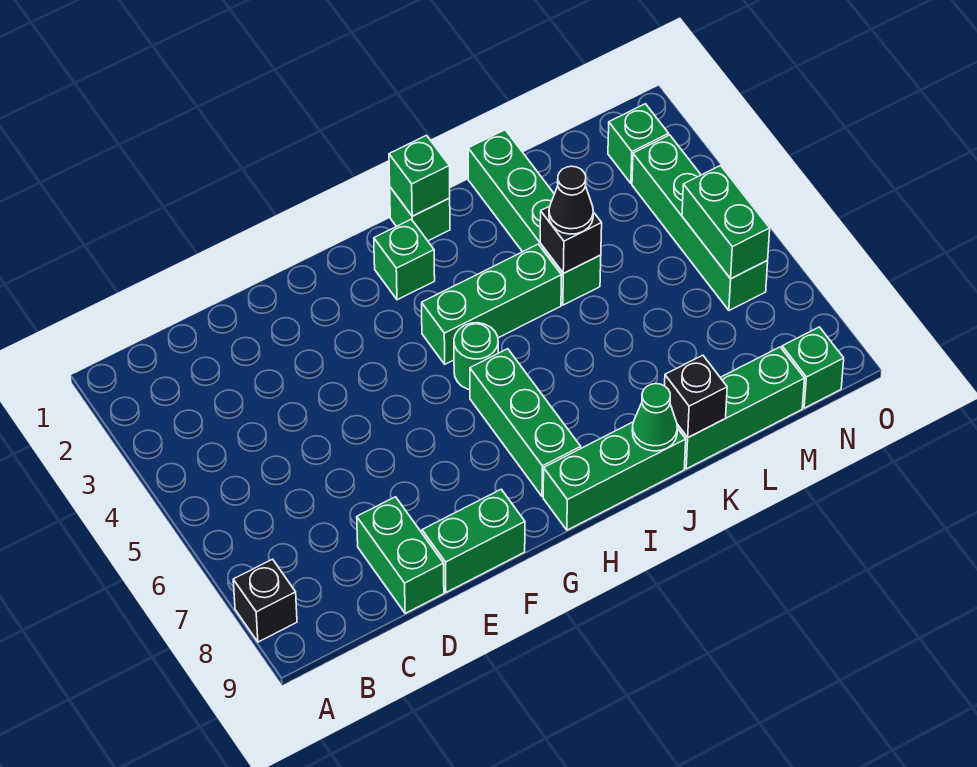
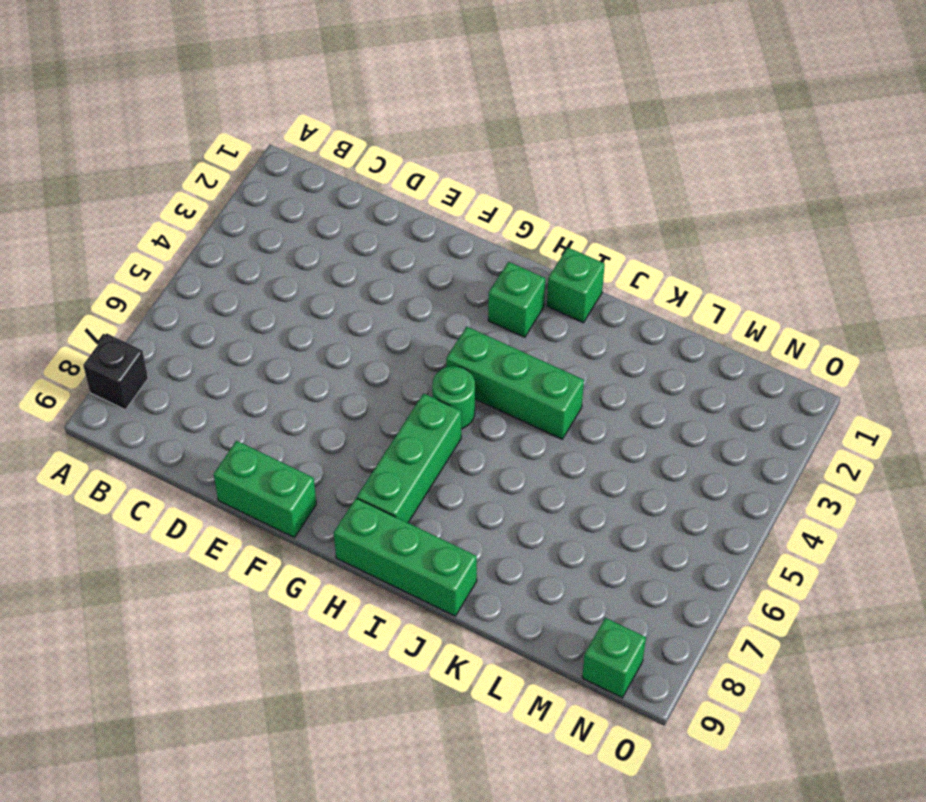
none -> green brick D8:D9 level 1
none -> green brick K1:K4 level 1
none -> green brick K9:M9 level 1

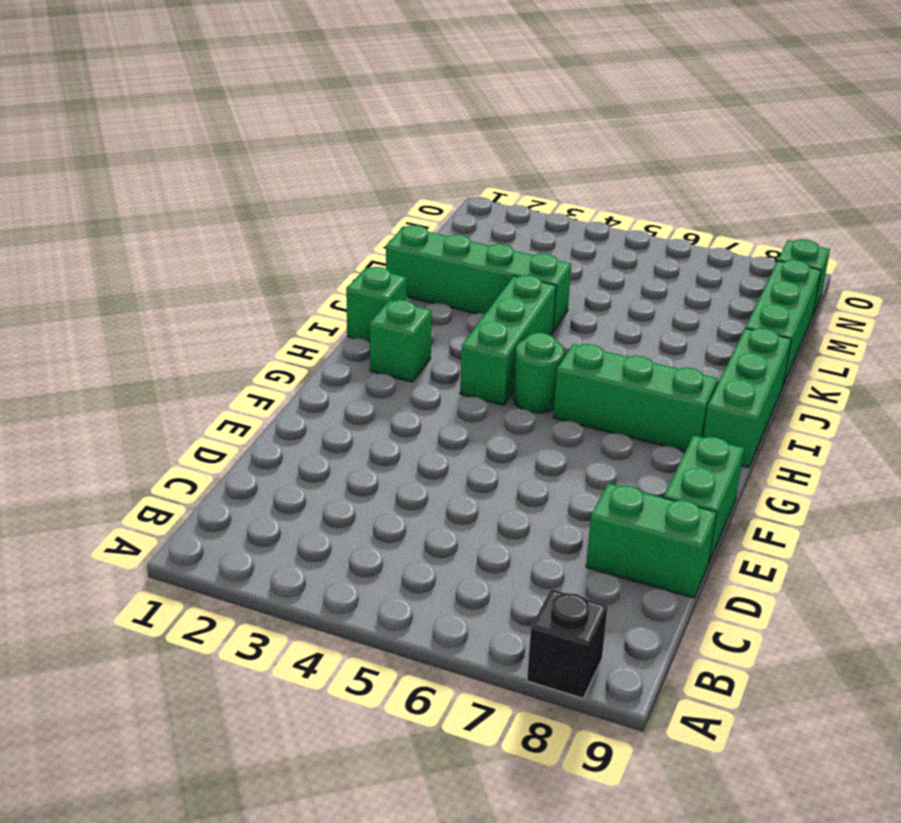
none -> green brick N2 level 1
none -> green brick N3:N6 level 1
none -> green brick I1 level 2

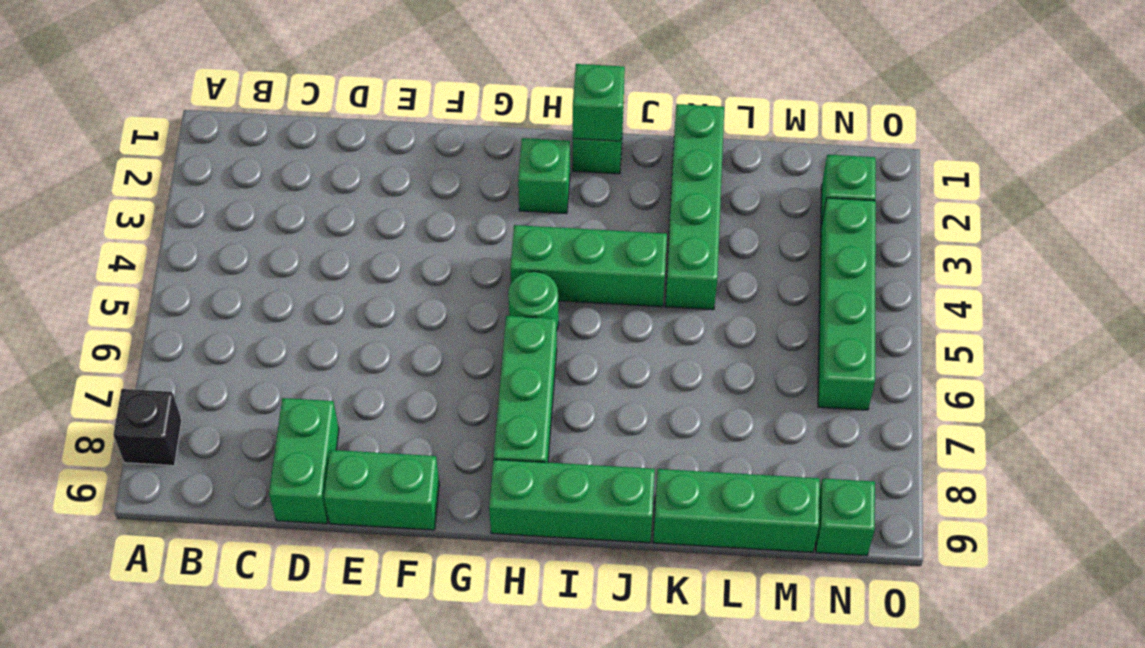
none -> green cone J9 level 2
none -> black brick K4 level 2
none -> black brick K9 level 2

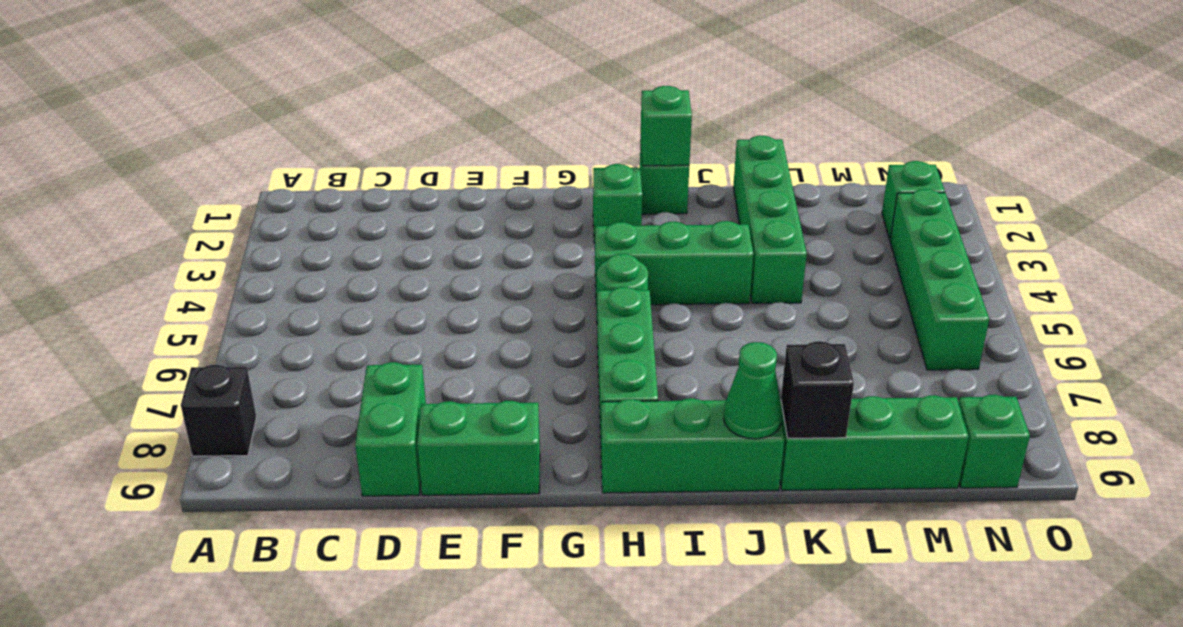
none -> black brick K4 level 2
none -> green brick N5:N6 level 2
none -> black cone K4 level 3

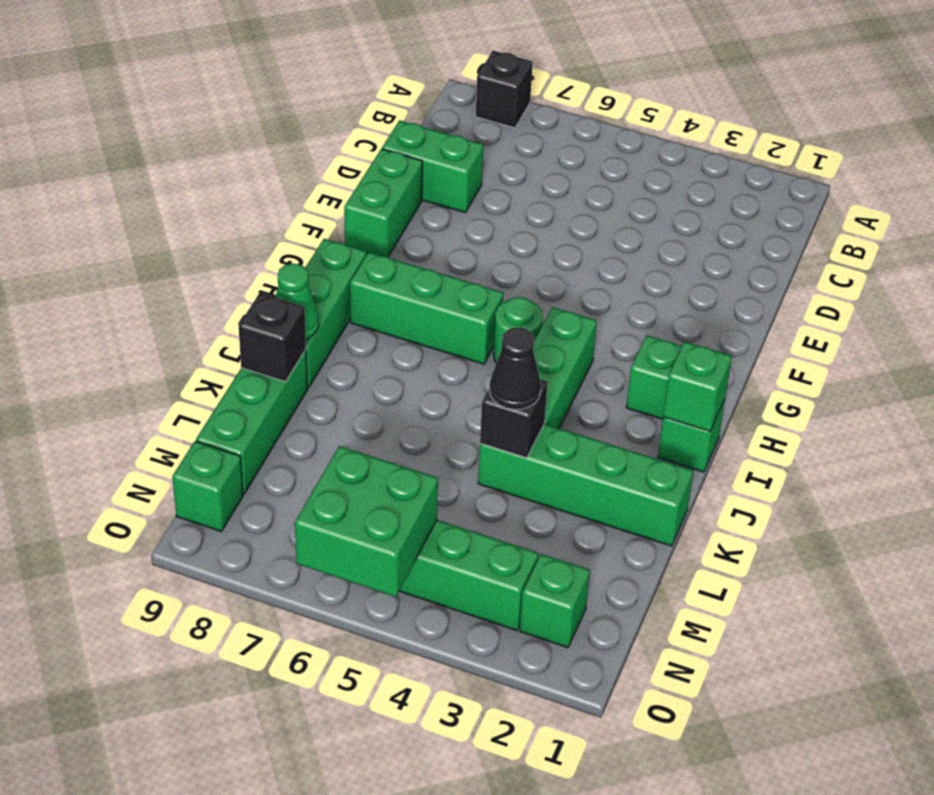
green brick N5:O6 level 2 -> green brick N5:N6 level 2

